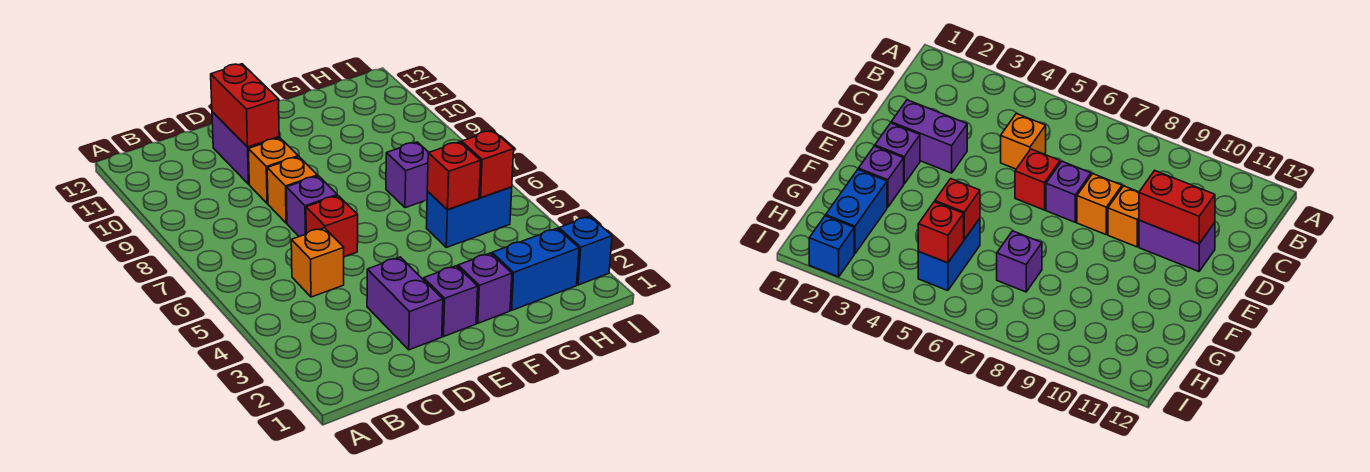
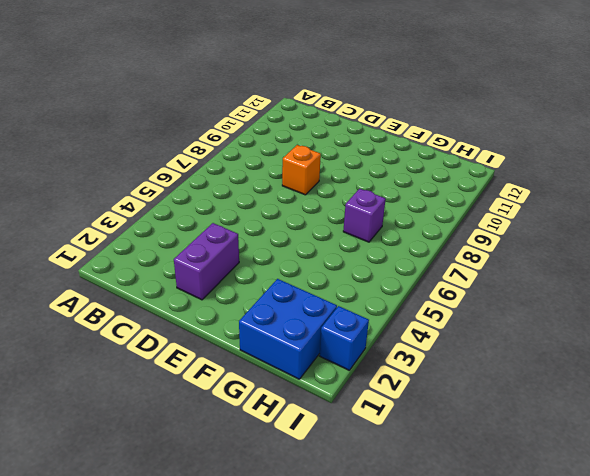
blue brick G1:H2 level 1 -> blue brick G2:H2 level 1
none -> orange brick C5 level 1
none -> red brick D6 level 1
none -> purple brick D7 level 1

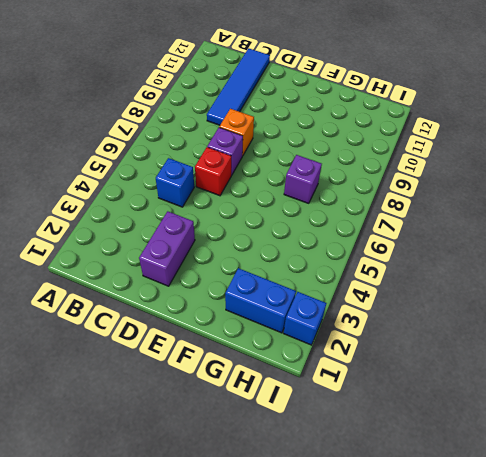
blue brick C5 level 1 -> orange brick C5 level 1
blue tile C9:C12 level 1 -> none
none -> orange brick D9 level 1
none -> purple brick D10:D11 level 1
none -> purple brick E2 level 1

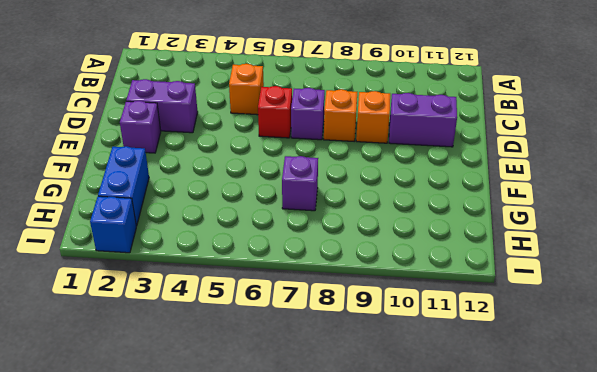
none -> purple brick F2 level 1
none -> blue brick G5:H5 level 1
none -> red brick D10:D11 level 2

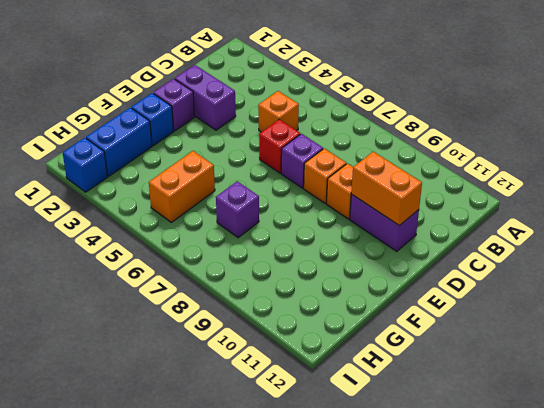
orange brick D10:D11 level 2 -> red brick D10:D11 level 2
blue brick F2 level 1 -> purple brick F2 level 1
orange brick G5:H5 level 1 -> blue brick G5:H5 level 1
none -> red brick G5 level 2
none -> red brick H5 level 2

